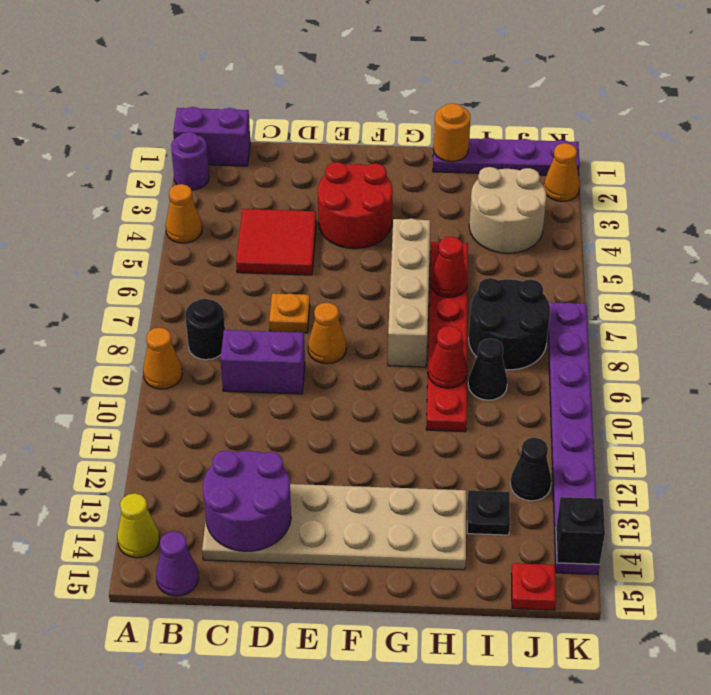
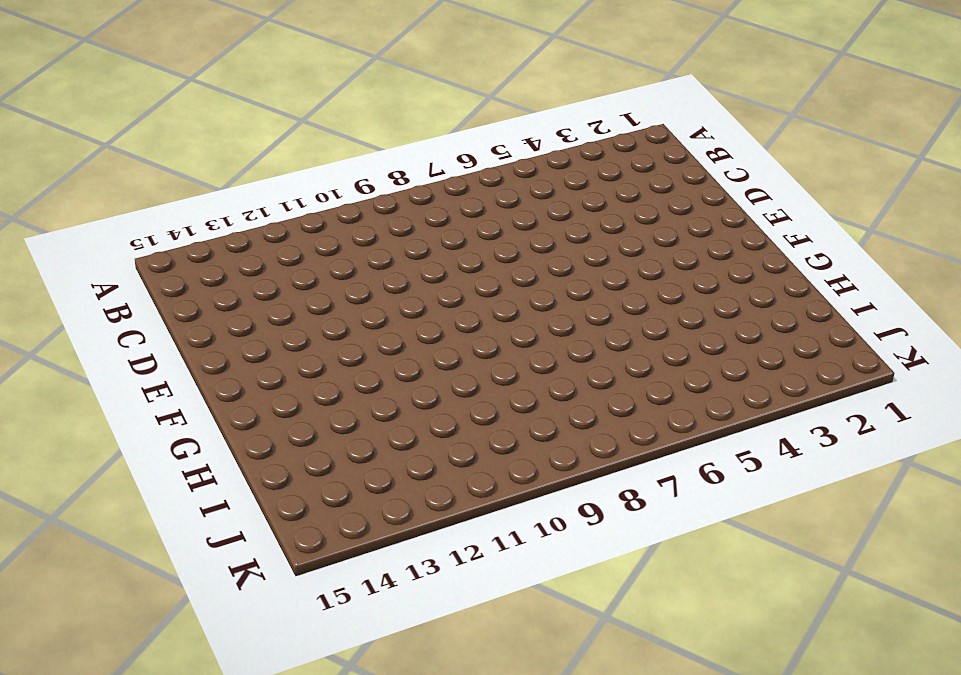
none -> purple brick A1:B1 level 1
none -> purple round brick A2 level 1
none -> orange cone A4 level 1

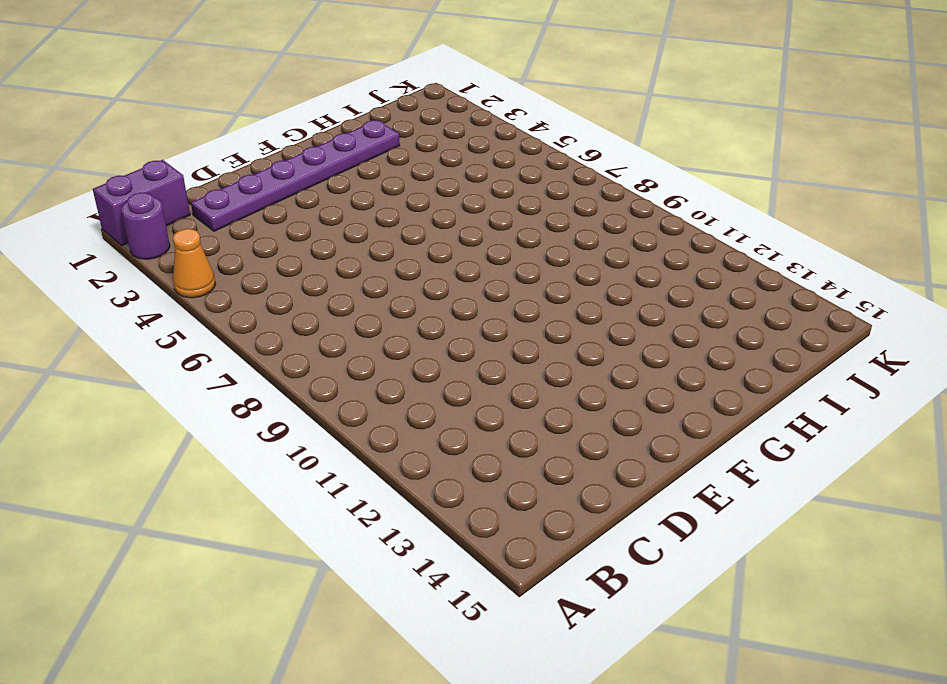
purple plate C2:H2 level 1 -> none
none -> orange cone A9 level 1
none -> yellow cone A14 level 1
none -> black round brick B8 level 1

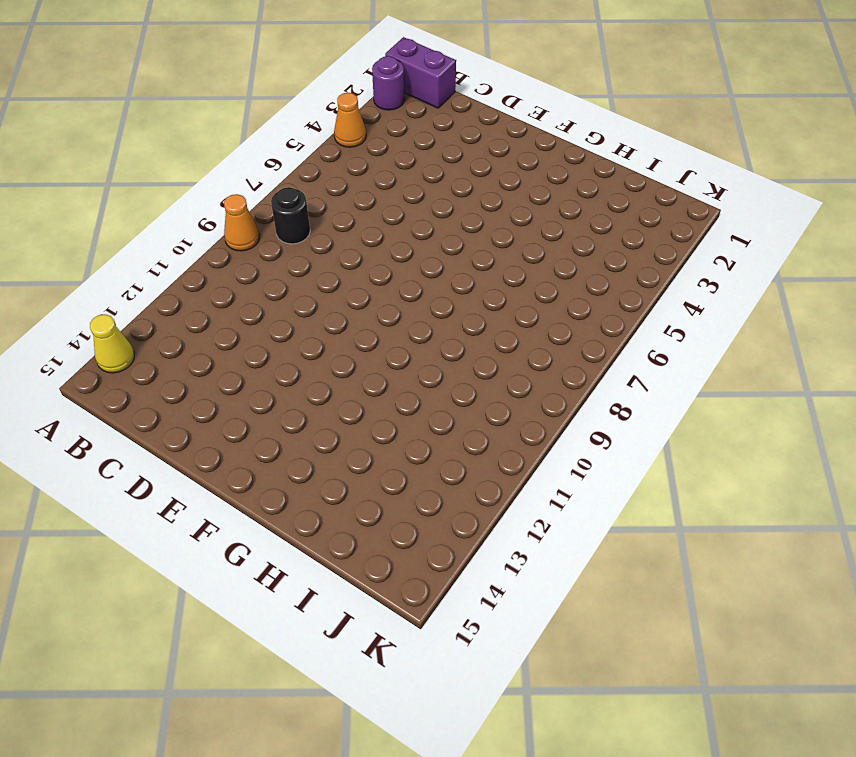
none -> purple cone B15 level 1
none -> red tile C4:D5 level 1
none -> purple brick C9:D9 level 1

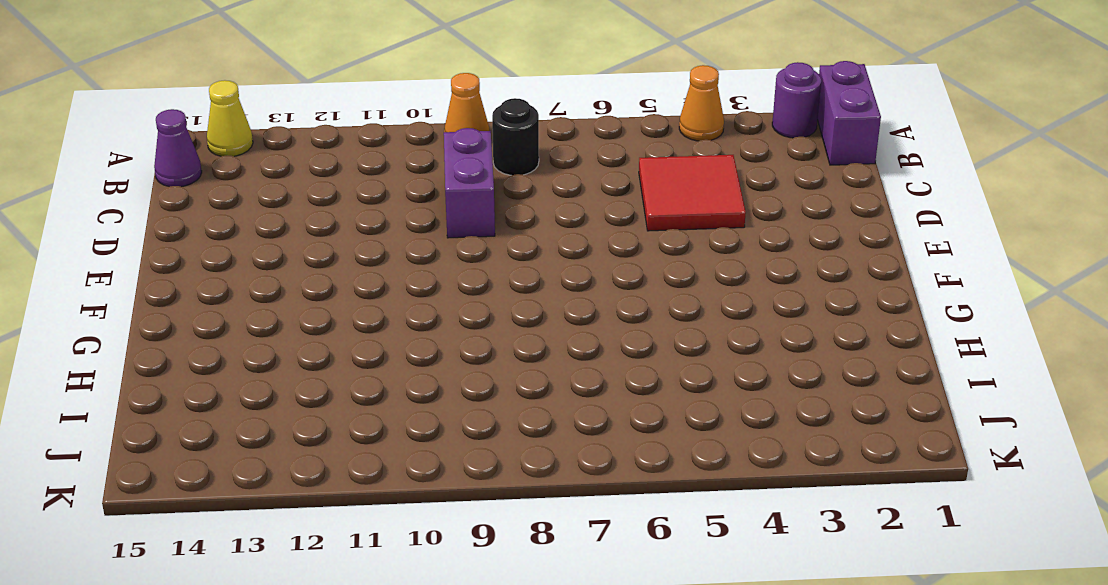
none -> tan plate C13:H14 level 1
none -> orange plate D7 level 1
none -> red round brick E3:F4 level 1

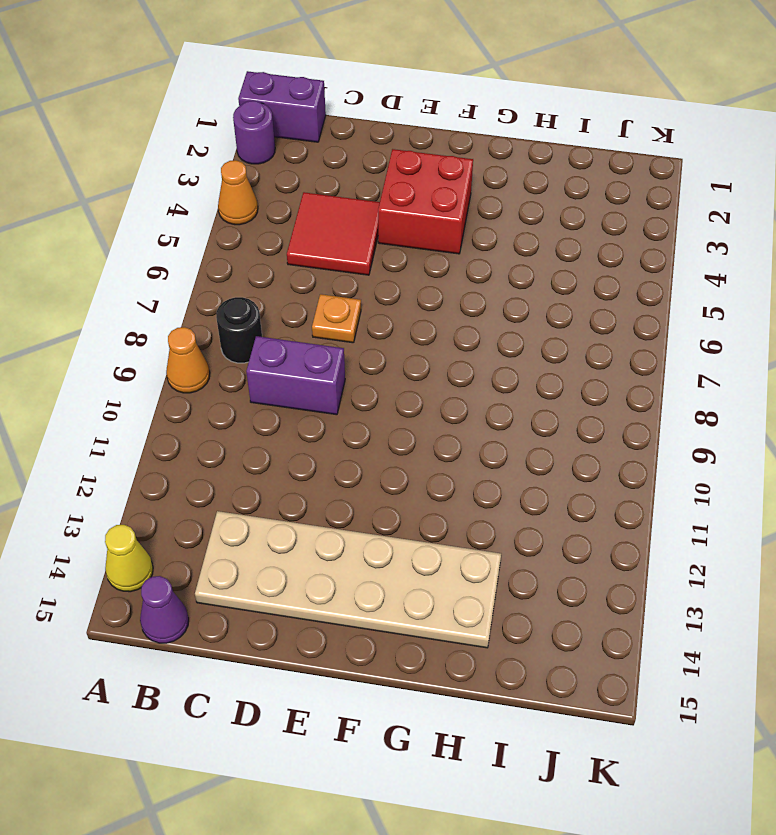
red brick E3:F4 level 1 -> red round brick E3:F4 level 1
none -> orange cone E8 level 1
none -> tan brick G5:G8 level 1
none -> purple plate H1:K1 level 1

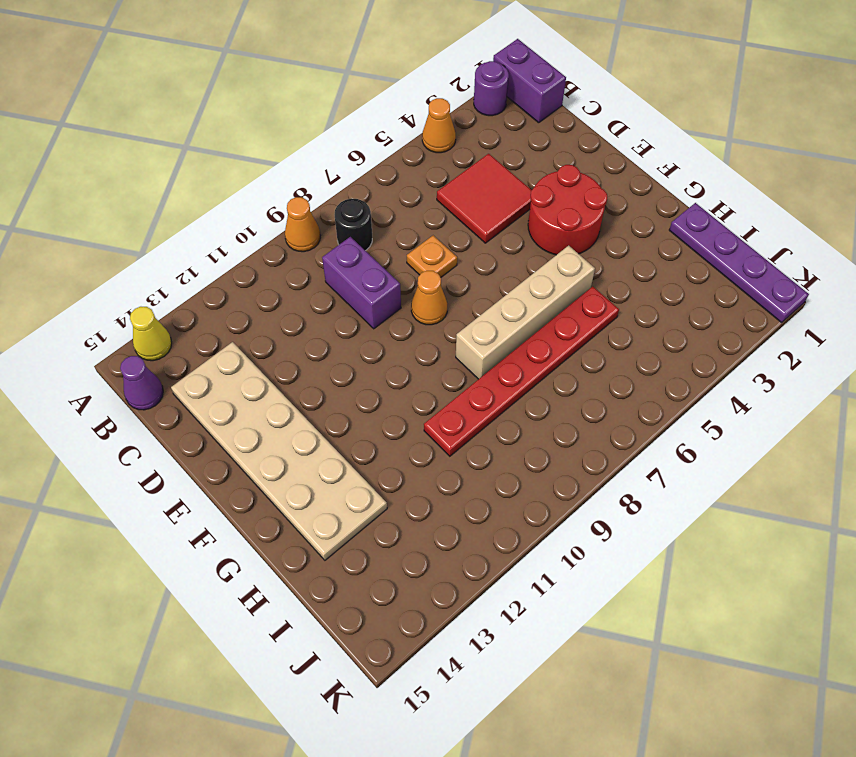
none -> tan round brick I3:J4 level 1
none -> black round brick I7:J8 level 1
none -> black cone I9 level 1

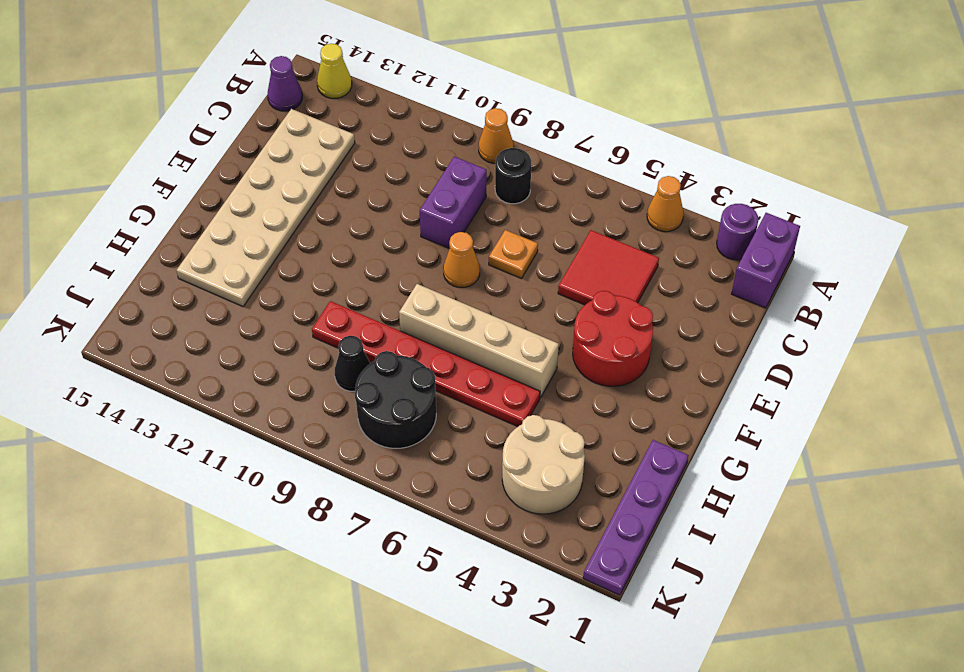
none -> black plate I13 level 1
none -> black cone J12 level 1
none -> red plate J15 level 1

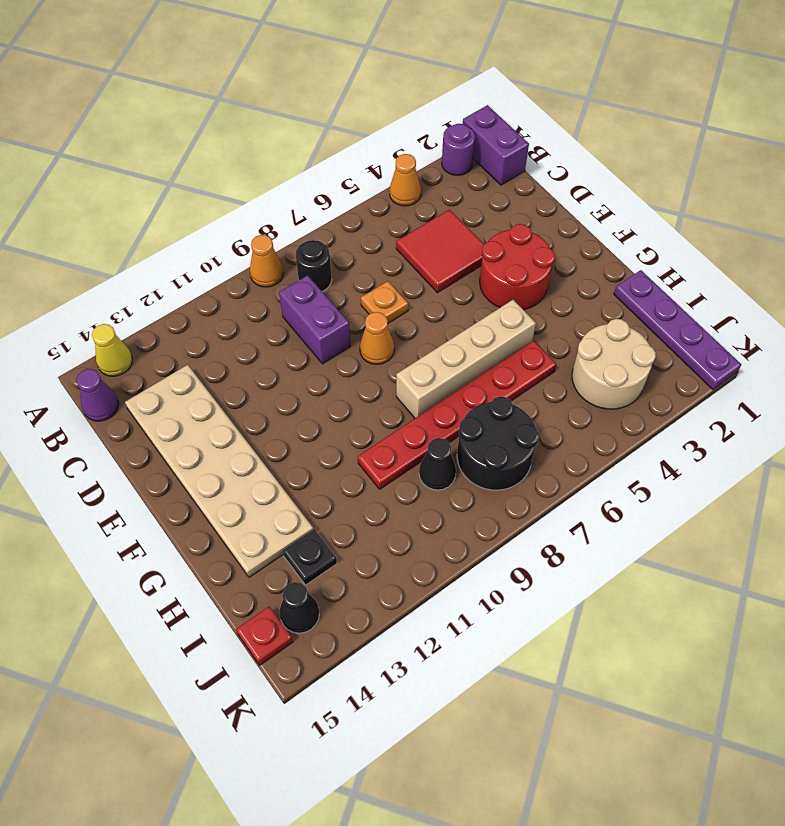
black cone J14 level 1 -> black cone J12 level 1
none -> orange cone K2 level 1
none -> purple plate K7:K14 level 1
none -> purple round brick C13:D14 level 2

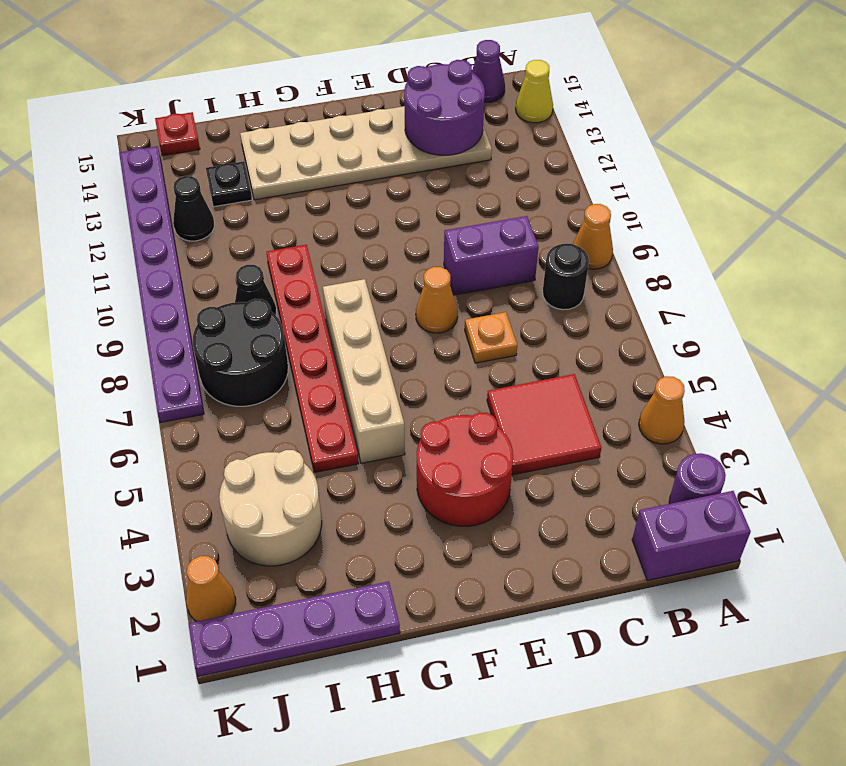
none -> orange round brick H1 level 2
none -> red cone H6 level 2
none -> red cone H9 level 2

